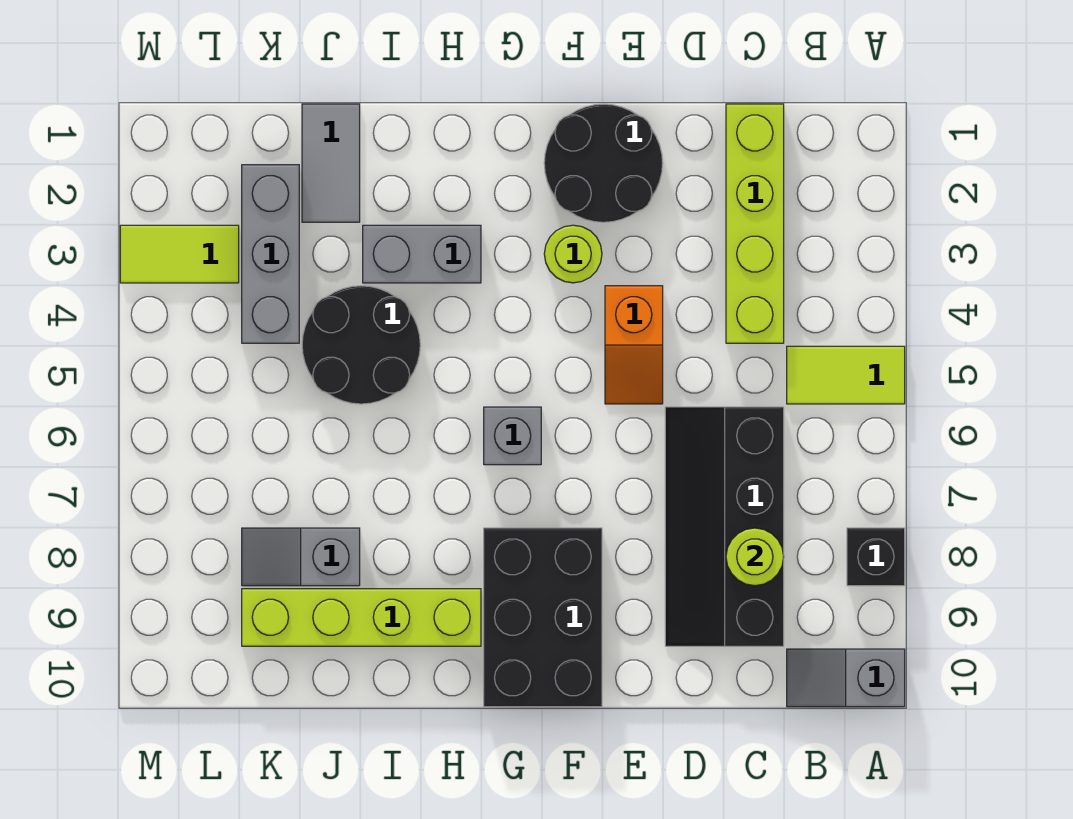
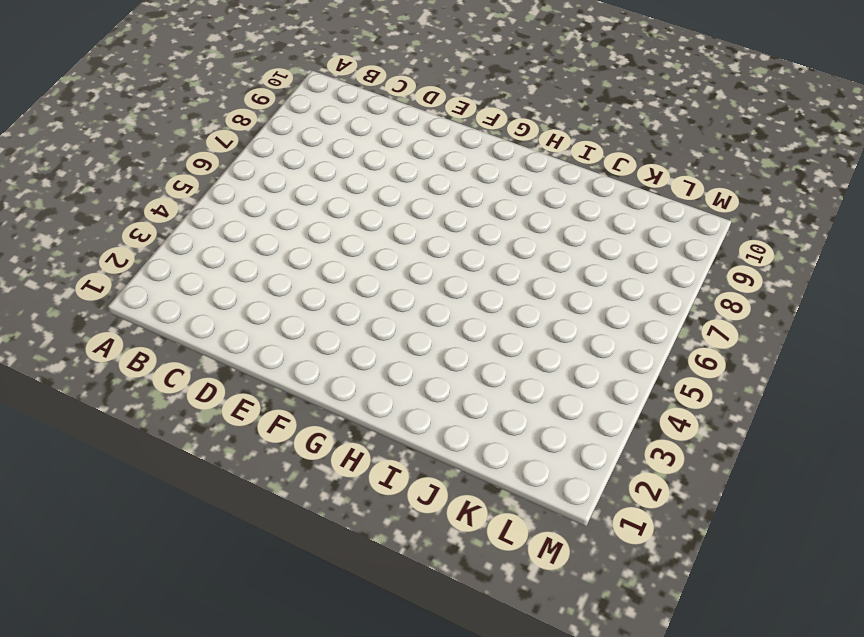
none -> lime tile A5:B5 level 1
none -> black brick A8 level 1
none -> grey slope A10:B10 level 1 top A

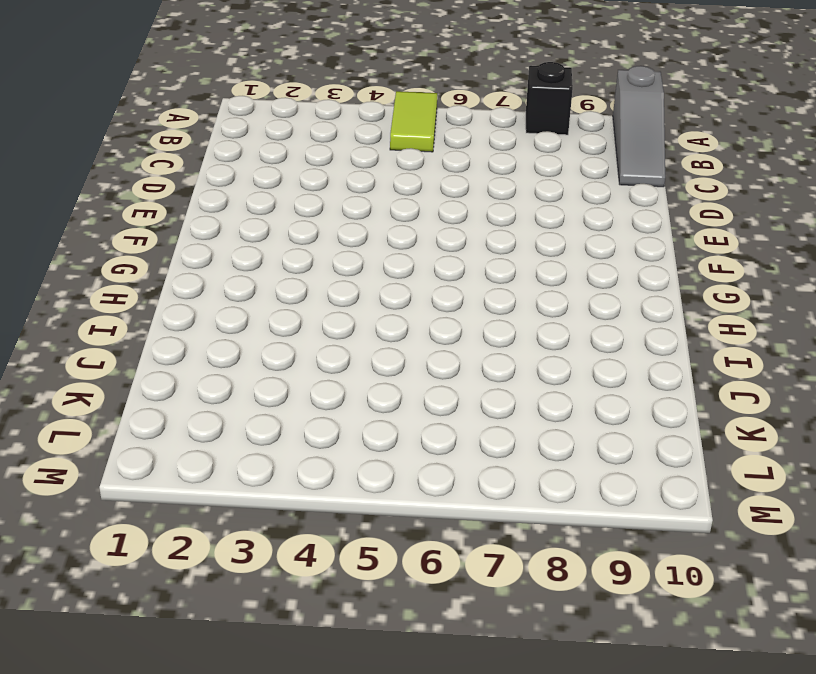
grey slope A10:C10 level 1 top A -> grey slope A10:B10 level 1 top A
none -> lime brick C1:C4 level 1
none -> black slope C6:D9 level 1 top C
none -> black round brick E1:F2 level 1

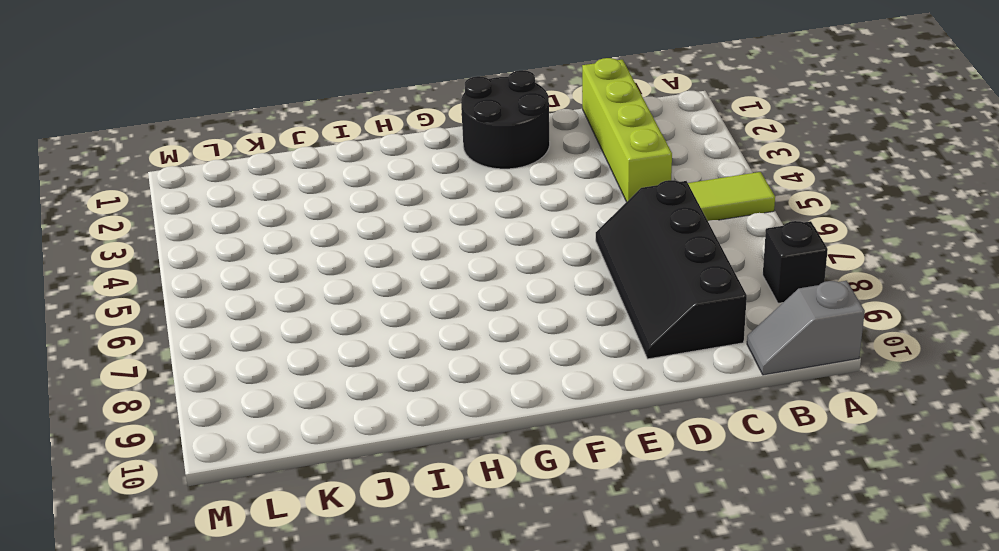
none -> orange slope E4:E5 level 1 top 4
none -> lime round brick F3 level 1
none -> black brick F8:G10 level 1

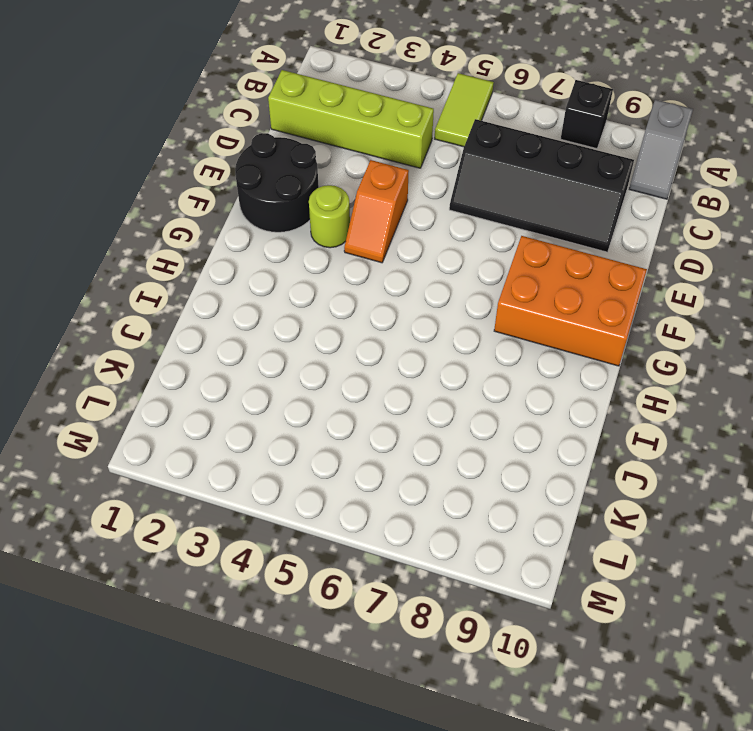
orange slope E4:F4 level 1 top E -> orange slope E4:E5 level 1 top 4
orange brick F8:G10 level 1 -> black brick F8:G10 level 1
none -> grey brick G6 level 1
none -> grey brick H3:I3 level 1
none -> lime brick H9:K9 level 1

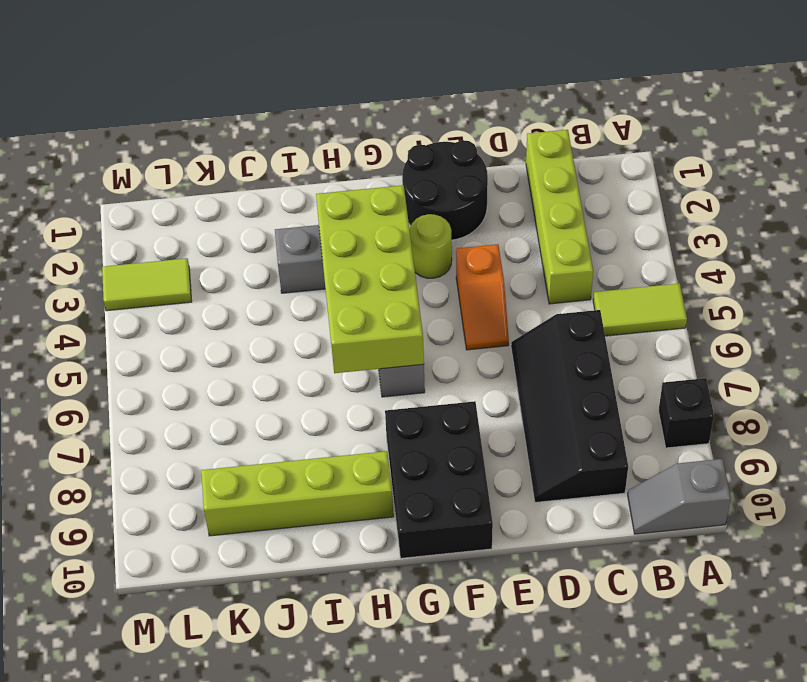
lime brick G3:H6 level 2 -> none
none -> black round brick I4:J5 level 1
none -> grey tile J1:J2 level 1
none -> grey slope J8:K8 level 1 top J

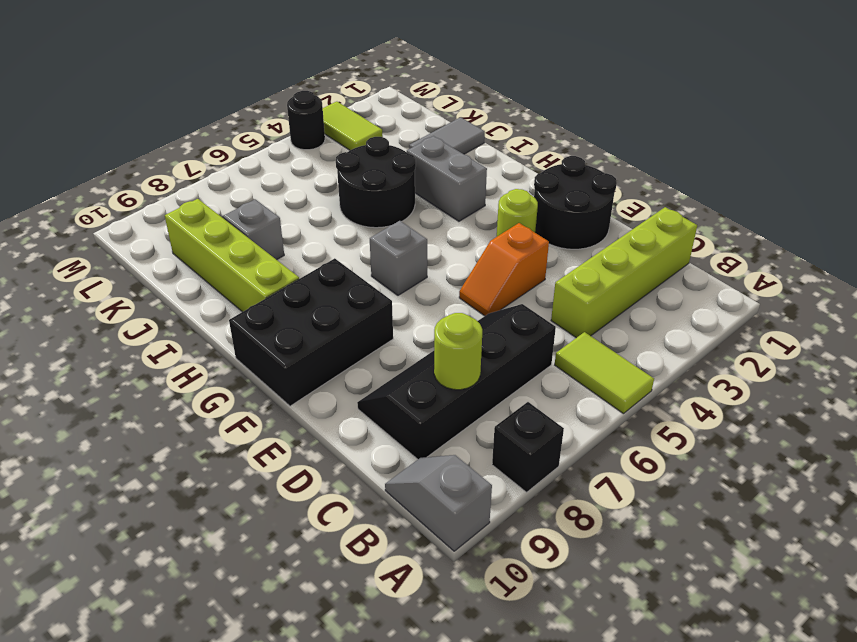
black round brick M4 level 1 -> none
none -> grey brick K2:K4 level 1

